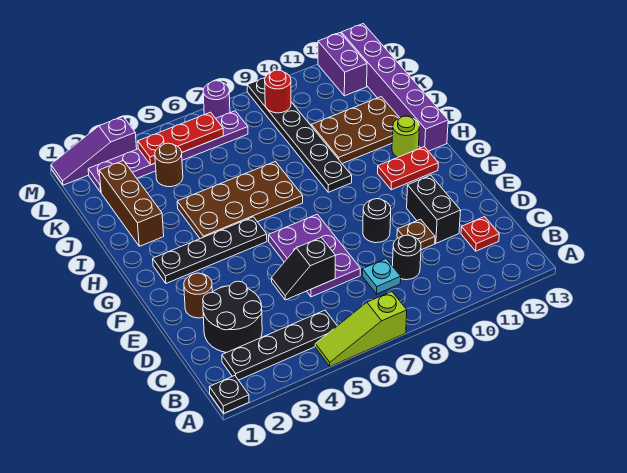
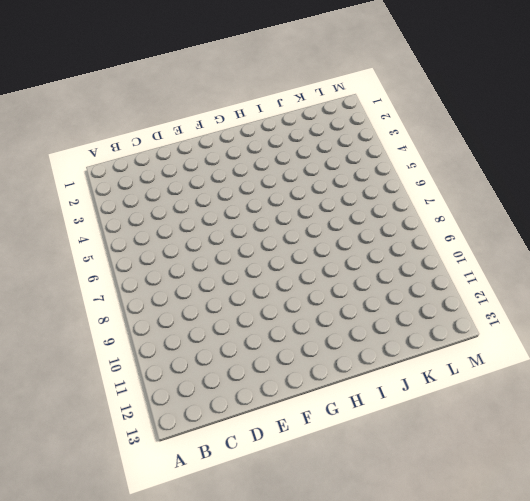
none -> black plate A1 level 1
none -> lime slope A5:A7 level 1 top 7
none -> black plate B2:B5 level 1

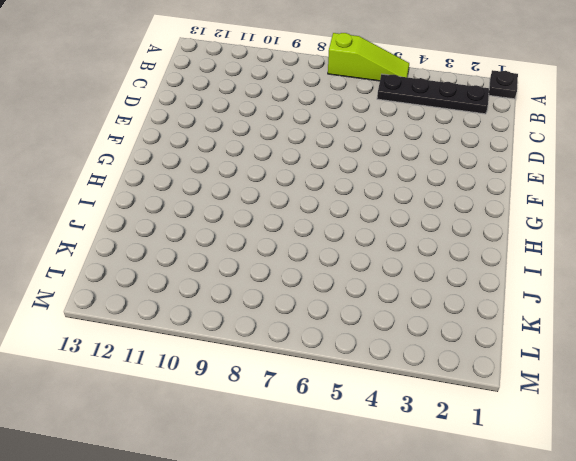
none -> black round brick C2:D3 level 1
none -> cyan plate C8 level 1
none -> black round brick C9 level 1

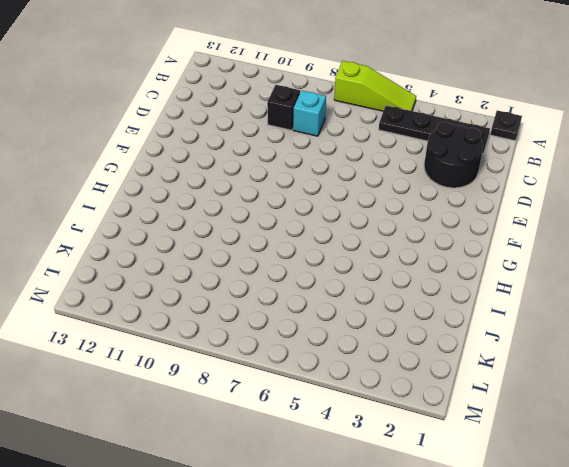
cyan brick C8 level 1 -> cyan plate C8 level 1
black brick C9 level 1 -> black round brick C9 level 1
none -> red plate C12 level 1
none -> purple plate D6:F7 level 1
none -> brown plate D10 level 1

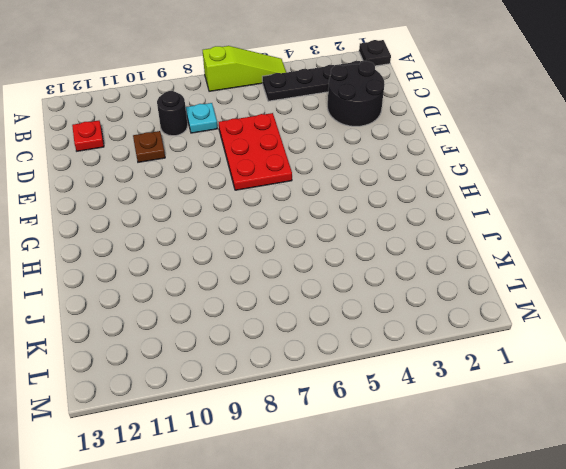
red plate D6:F7 level 1 -> purple plate D6:F7 level 1
none -> black brick D11:E11 level 1
none -> brown round brick E2 level 1
none -> black round brick E9 level 1

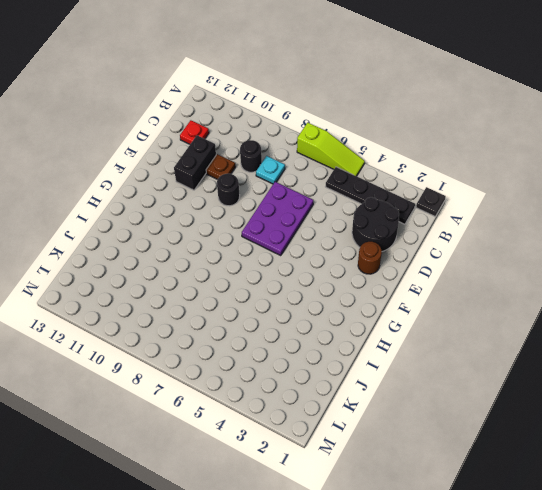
none -> black plate G2:G5 level 1
none -> red plate G11:G12 level 1
none -> brown plate H4:I7 level 1

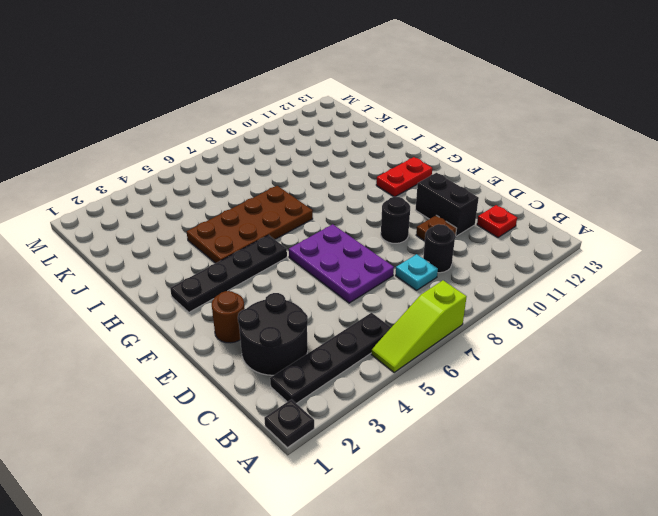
none -> black plate H9:M9 level 1
none -> lime round brick H12 level 1
none -> purple brick H13:M13 level 1

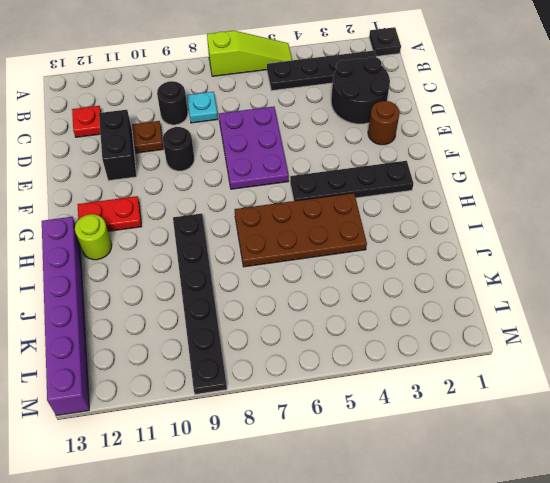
none -> brown brick I2:K2 level 1
none -> brown plate I10:J12 level 1
none -> brown round brick K4 level 1

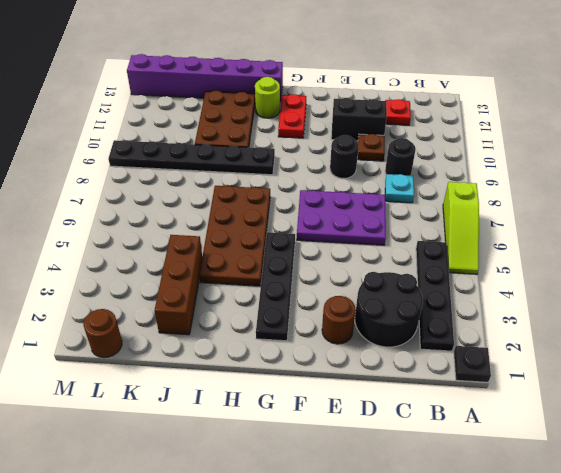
brown brick J2:J4 level 1 -> brown brick I2:K2 level 1
brown round brick L1 level 1 -> brown round brick K4 level 1
none -> purple plate L2:L7 level 1
none -> purple brick L12:M12 level 1
none -> purple slope M1:M3 level 1 top 3

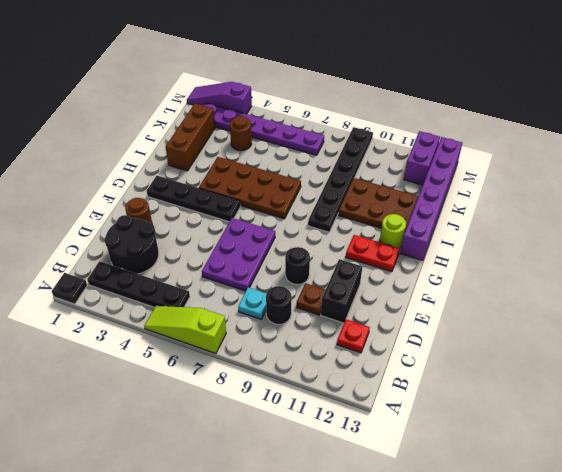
none -> purple round brick M7 level 1
none -> black slope D5:D6 level 2 top 6
none -> red plate L4:L6 level 2

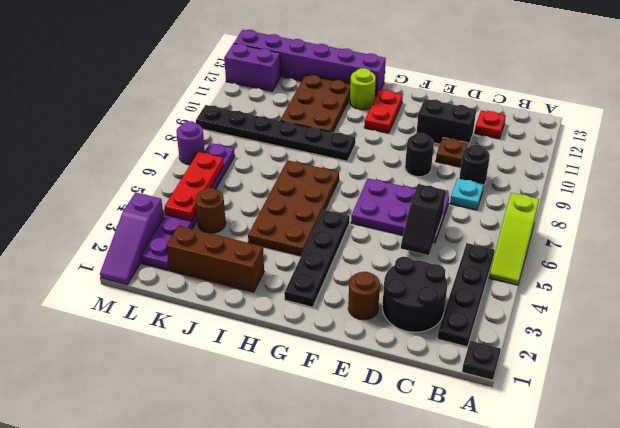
none -> red round brick L9 level 2

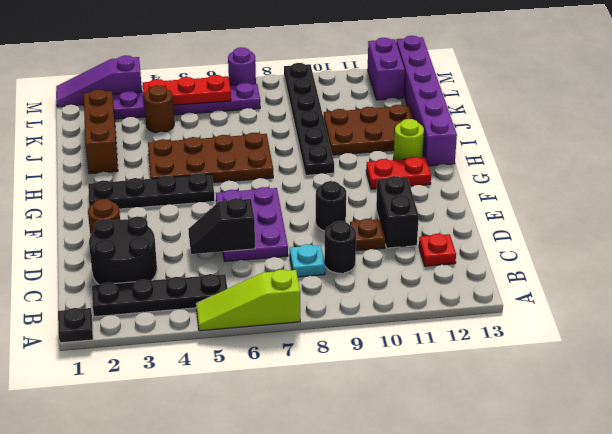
none -> red round brick L9 level 2

